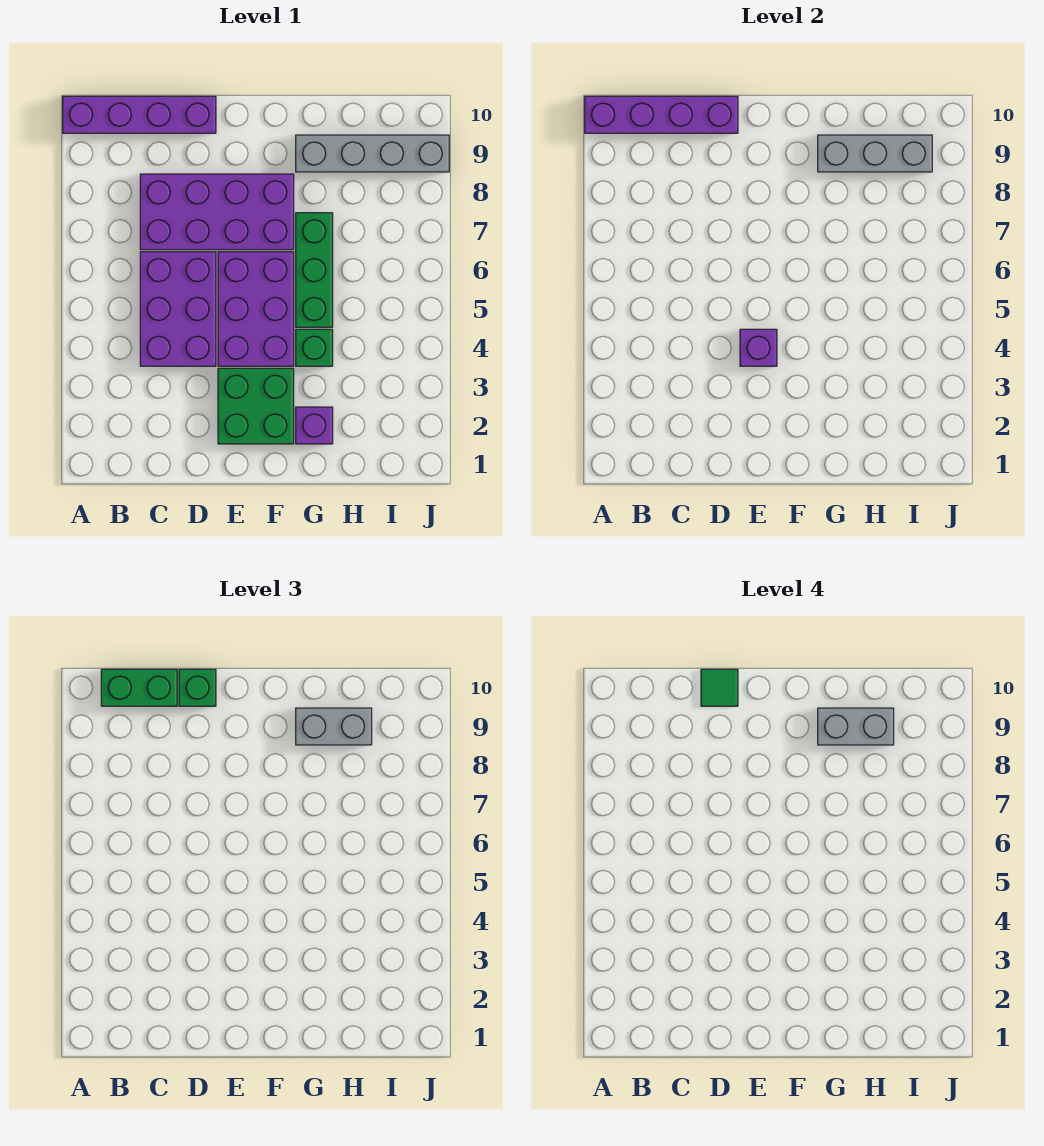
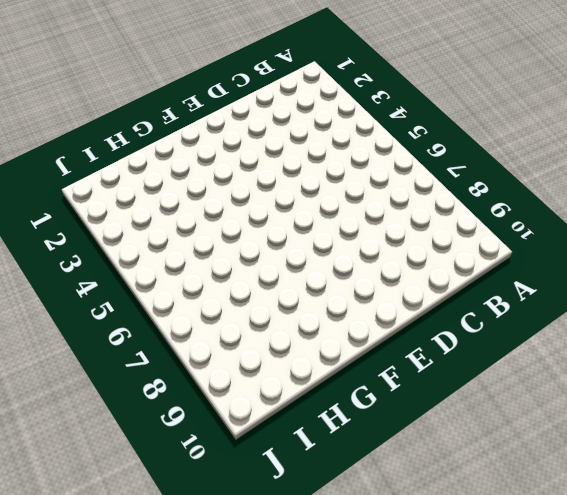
none -> purple brick A10:D10 level 1
none -> purple brick C4:D6 level 1
none -> purple brick C7:F8 level 1

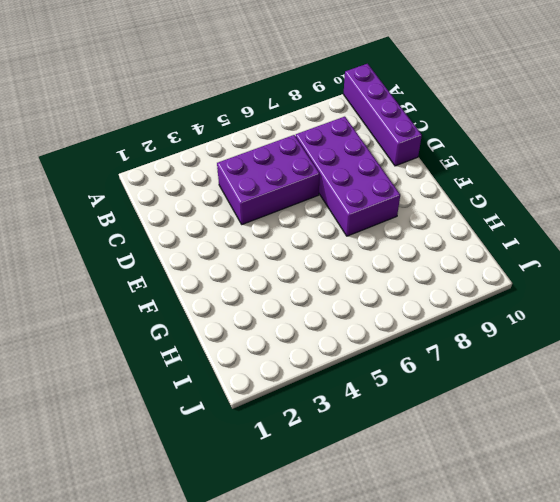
none -> green brick E2:F3 level 1
none -> purple brick E4:F6 level 1
none -> purple brick G2 level 1

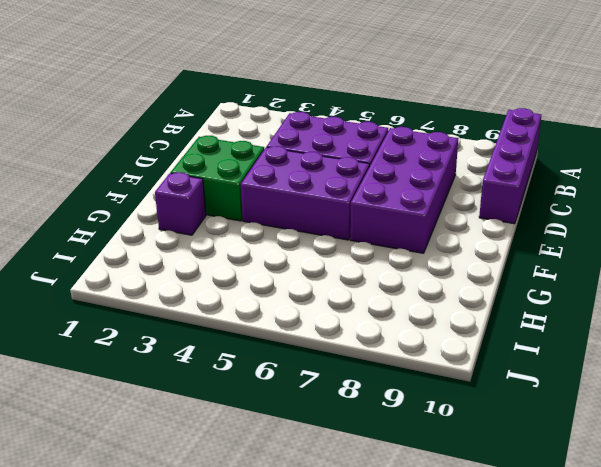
none -> green brick G4 level 1
none -> green brick G5:G7 level 1
none -> grey brick G9:J9 level 1

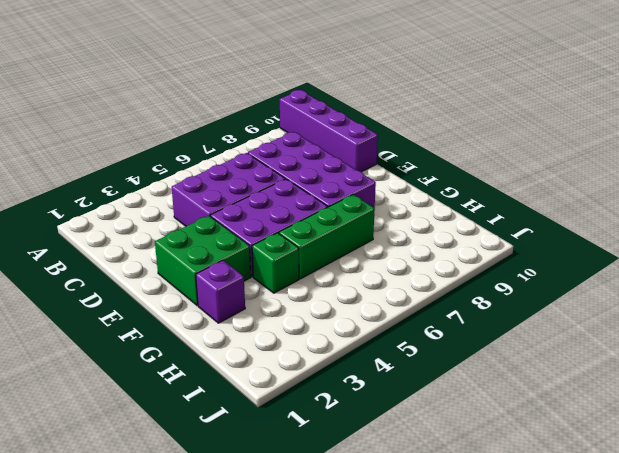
none -> grey brick G9:J9 level 1
none -> purple brick A10:D10 level 2
none -> purple brick E4 level 2

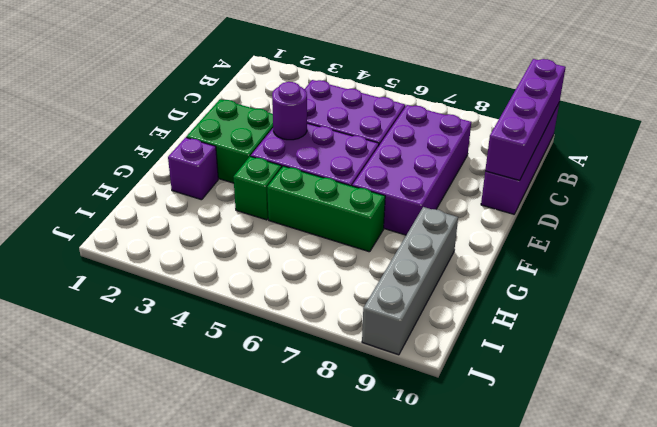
purple round brick E4 level 2 -> purple brick E4 level 2
none -> grey brick G9:I9 level 2
none -> green brick B10:C10 level 3
none -> green brick D10 level 3

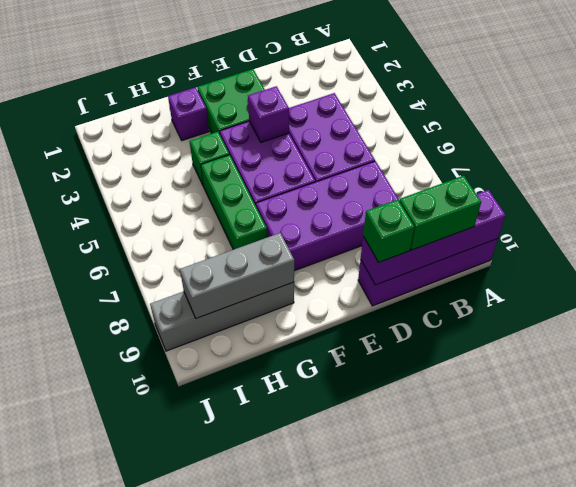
none -> grey brick G9:H9 level 3
none -> green tile D10 level 4
none -> grey brick G9:H9 level 4

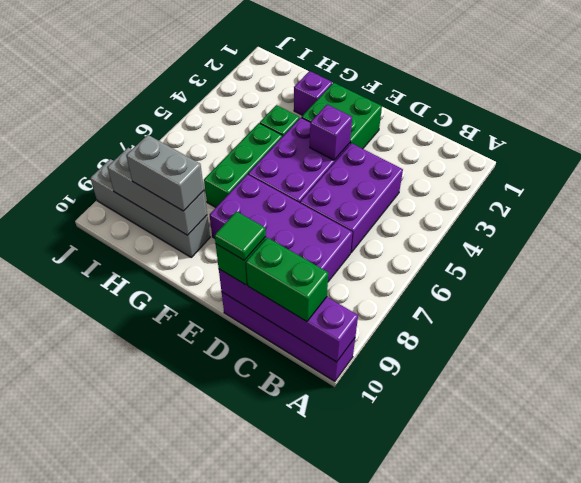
none -> grey brick G9:H9 level 4

